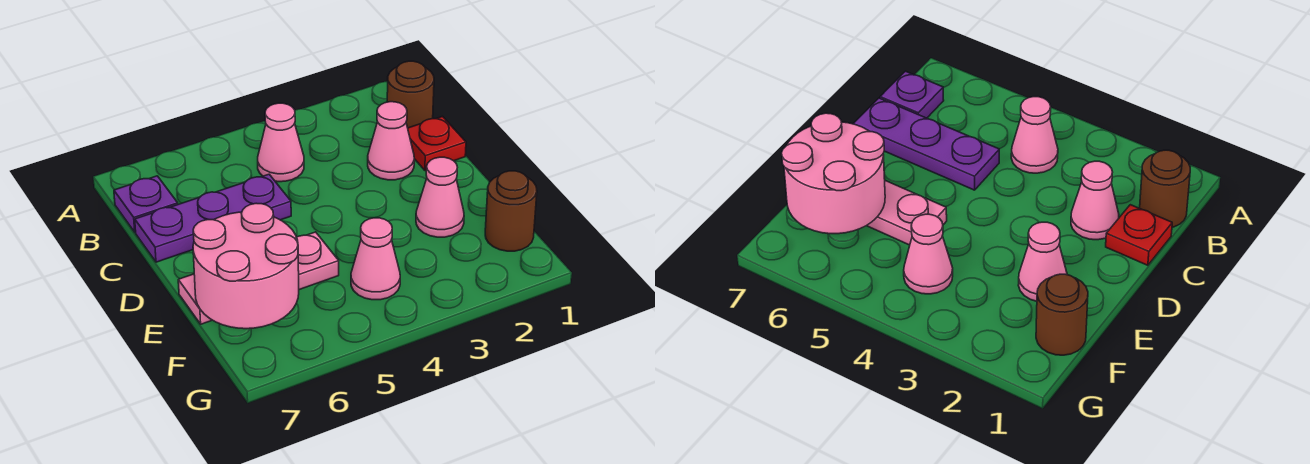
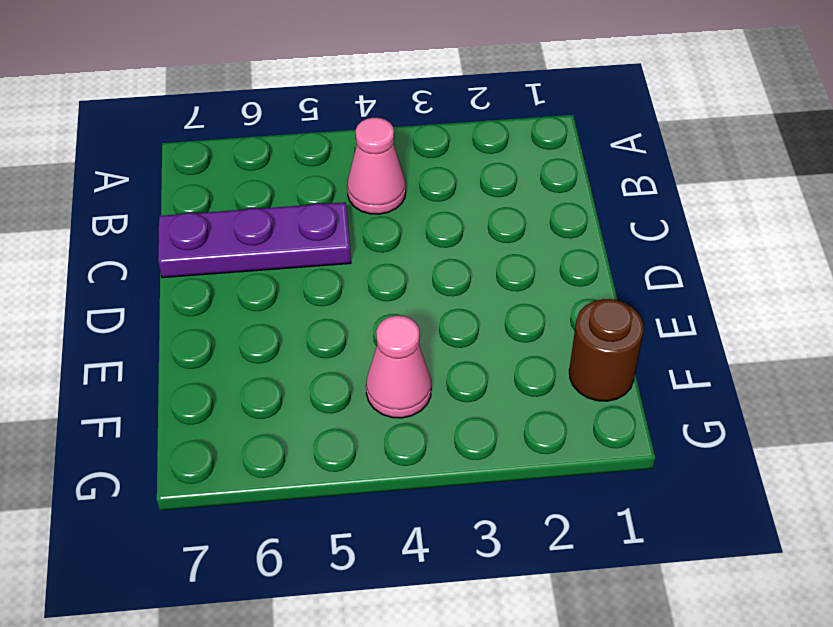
none -> brown round brick B1 level 1
none -> purple plate B7 level 1

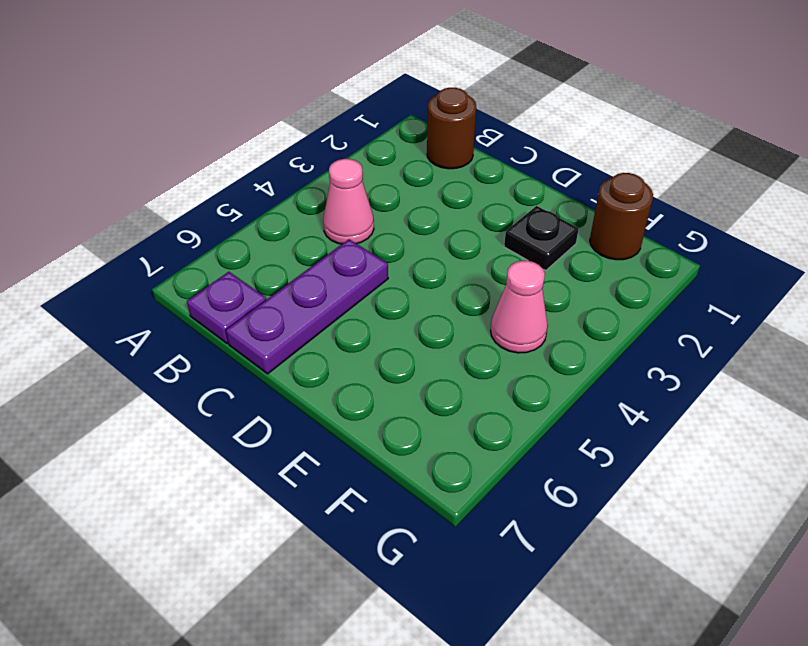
black plate E2 level 1 -> pink cone E2 level 1
none -> red plate C1 level 1
none -> pink cone C2 level 1

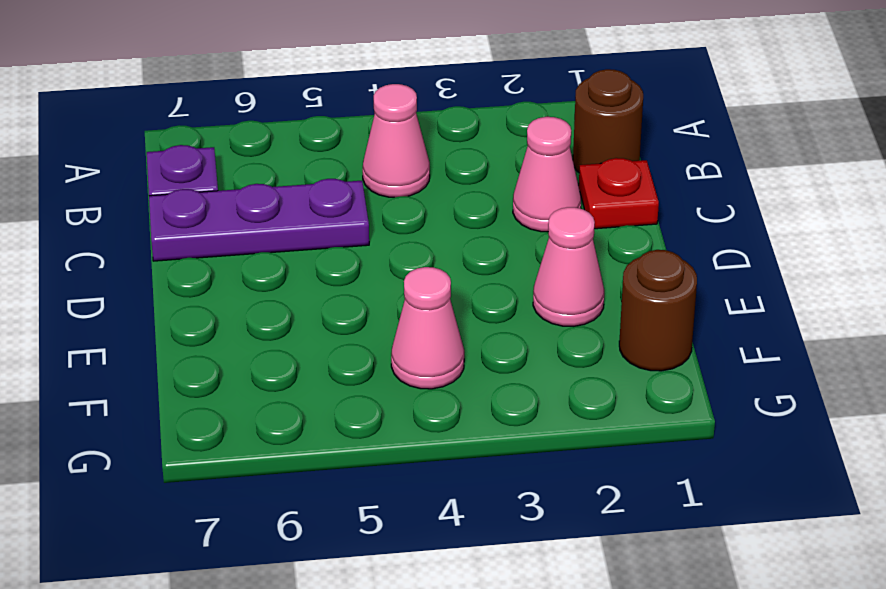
none -> pink plate E5:E7 level 1
none -> pink round brick E6:F7 level 2

